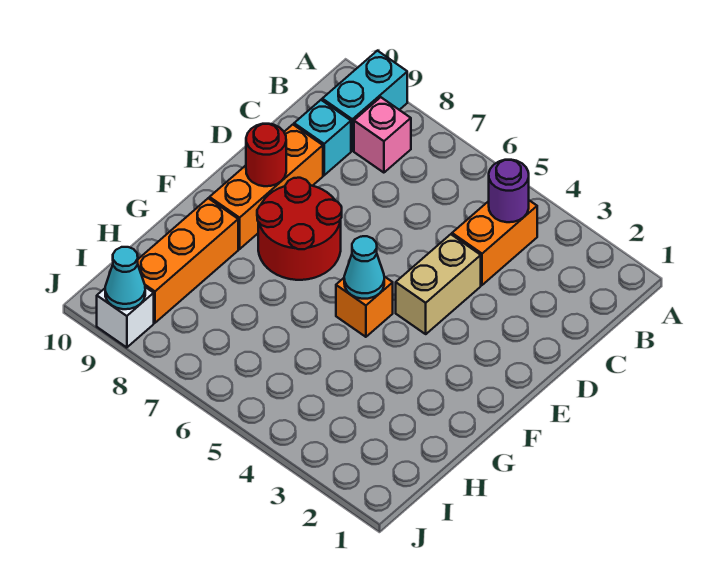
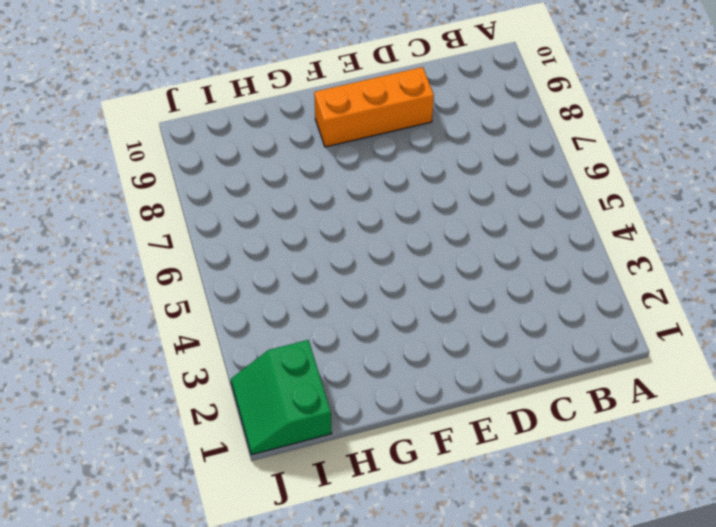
green slope I1:J2 level 1 top I -> none
none -> cyan brick A9:B9 level 1
none -> orange brick B4:C4 level 1
none -> pink brick B8 level 1

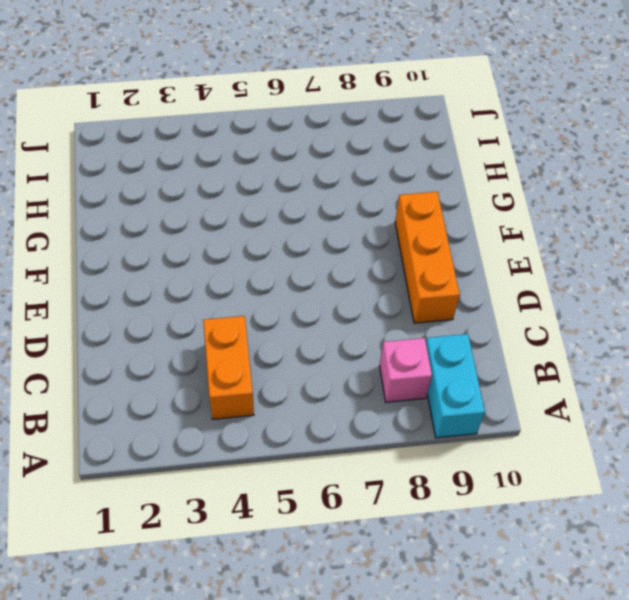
none -> cyan brick C9 level 1
none -> tan brick D4:E4 level 1
none -> red round brick E7:F8 level 1

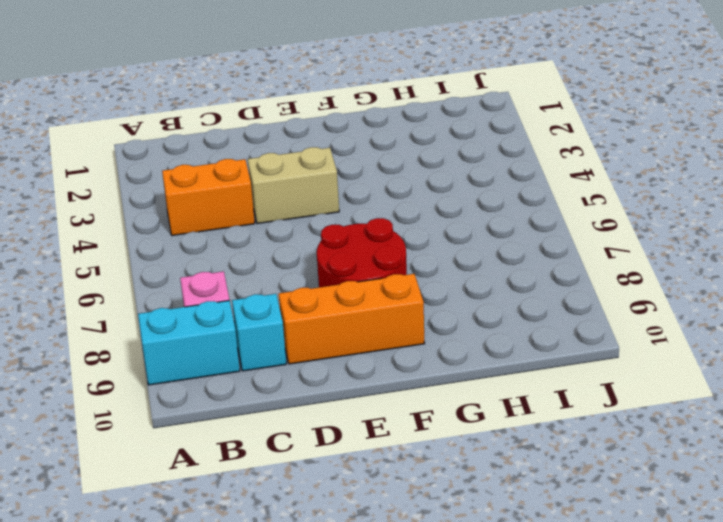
none -> orange brick F5 level 1
none -> orange brick G9:I9 level 1
none -> white brick J9 level 1

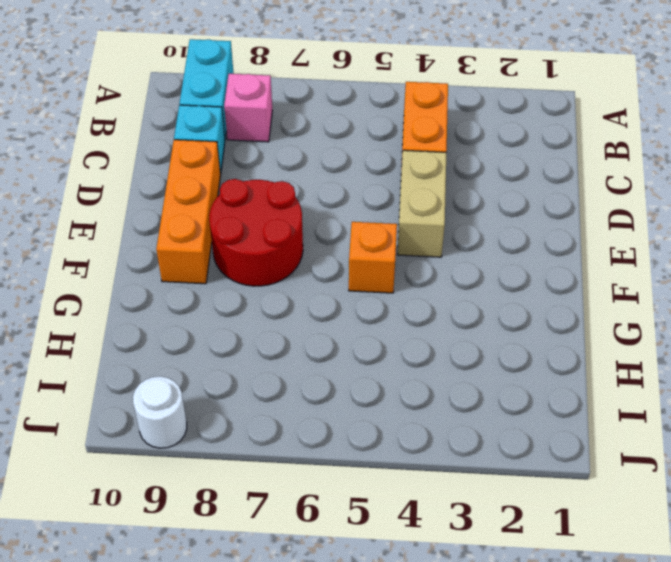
white round brick J9 level 1 -> white brick J9 level 1
none -> orange brick G9:I9 level 1
none -> purple round brick B4 level 2
none -> red round brick E9 level 2

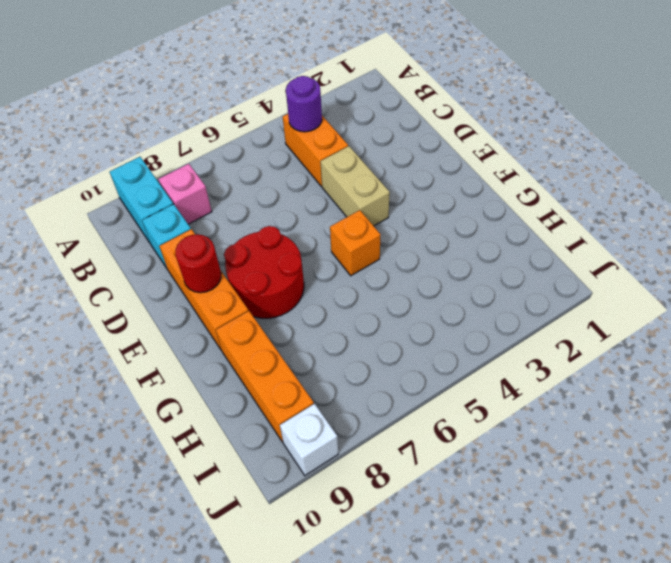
none -> cyan cone F5 level 2
none -> cyan cone J9 level 2

